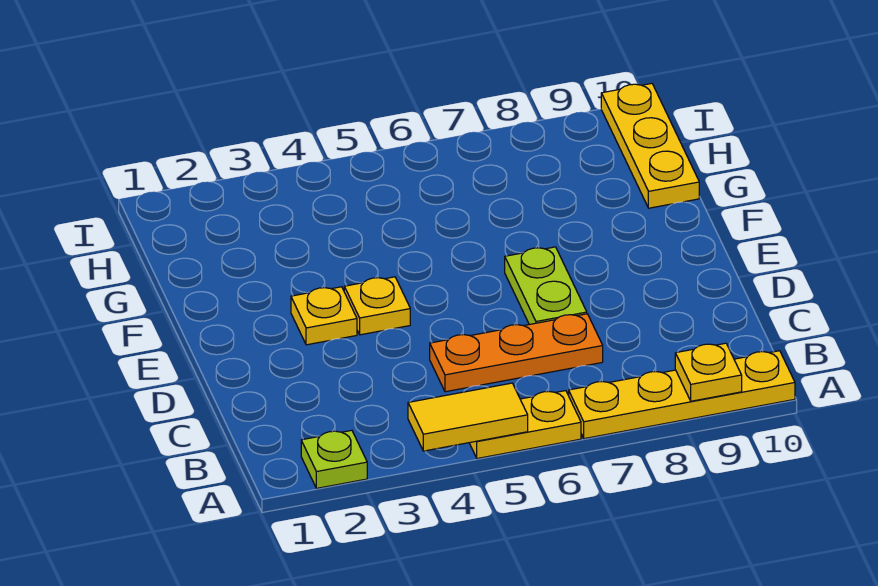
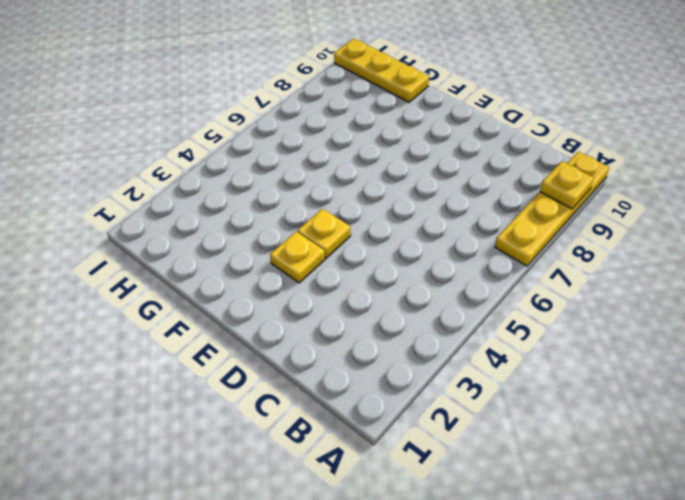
none -> lime plate A2 level 1
none -> yellow plate A5:A6 level 1

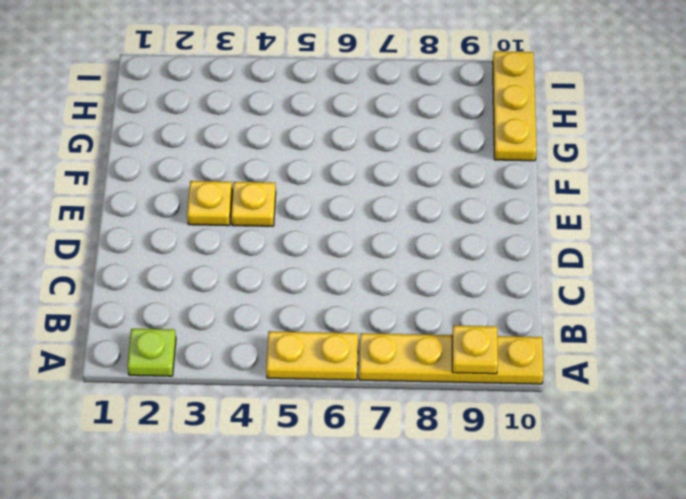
none -> orange plate C5:C7 level 1
none -> lime plate D7:E7 level 1

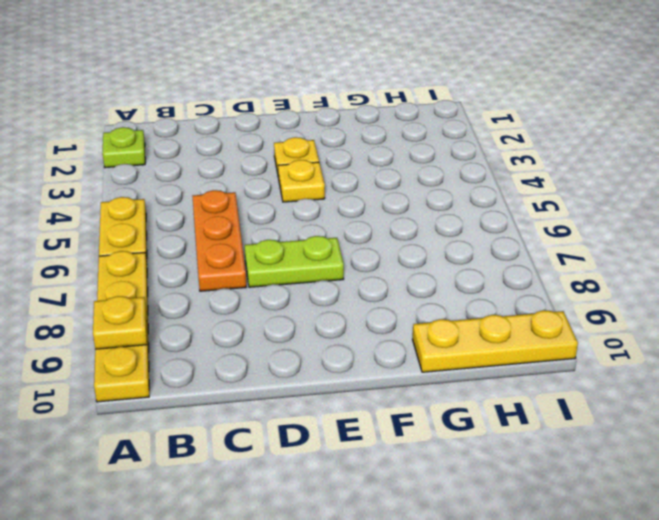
none -> yellow tile A4:A5 level 2

